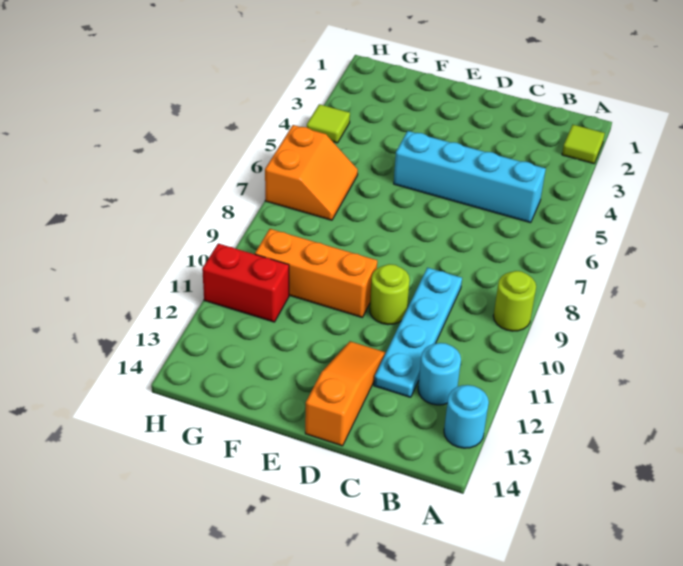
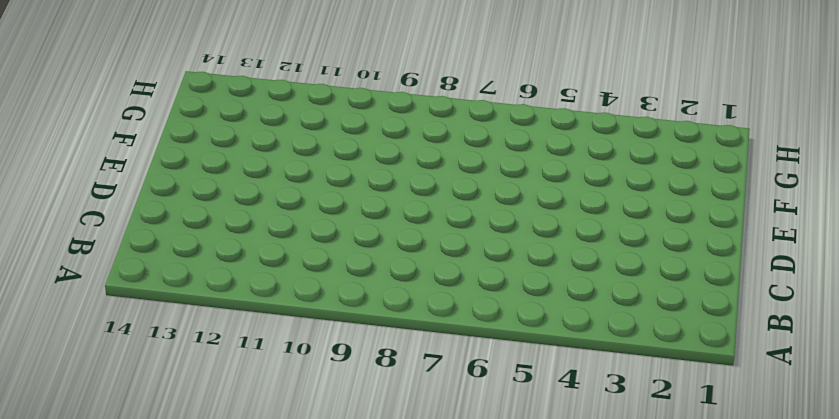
none -> lime tile A2 level 1
none -> lime round brick A9 level 1
none -> cyan round brick A13 level 1

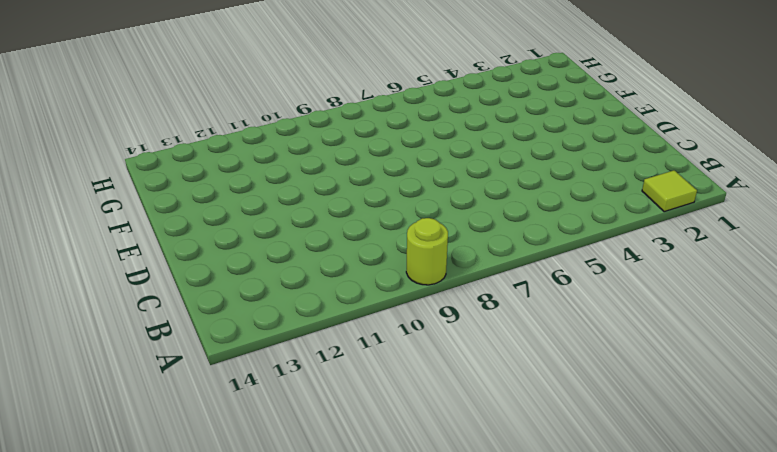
none -> cyan round brick A13 level 1
none -> cyan brick B5:E5 level 1
none -> cyan round brick B12 level 1

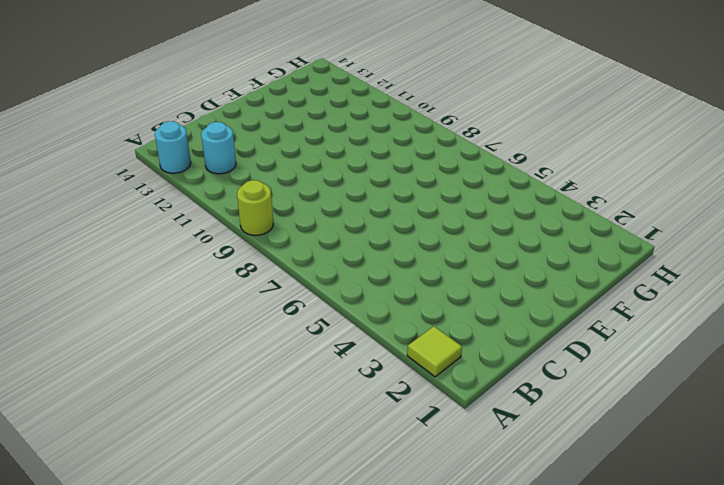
none -> cyan brick B5:E5 level 1
none -> cyan plate C9:C12 level 1
none -> lime round brick D10 level 1

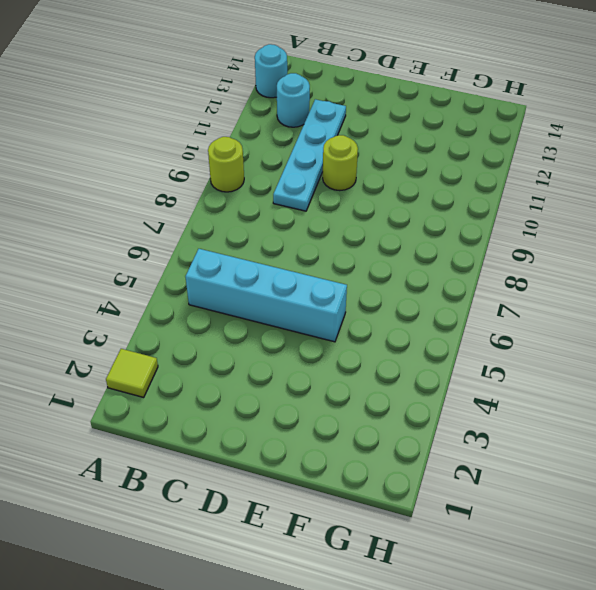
none -> orange slope D12:D14 level 1 top 14
none -> orange brick E10:G10 level 1
none -> orange slope G6:H7 level 1 top H

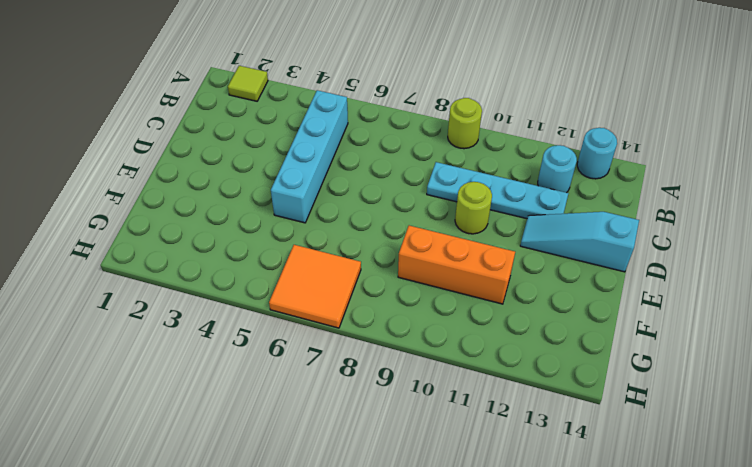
cyan slope D12:D14 level 1 top 14 -> orange slope D12:D14 level 1 top 14
orange brick F9:F11 level 1 -> orange brick E10:G10 level 1
orange tile G6:H7 level 1 -> orange slope G6:H7 level 1 top H
none -> red brick G11:H11 level 1
none -> lime tile H4 level 1

